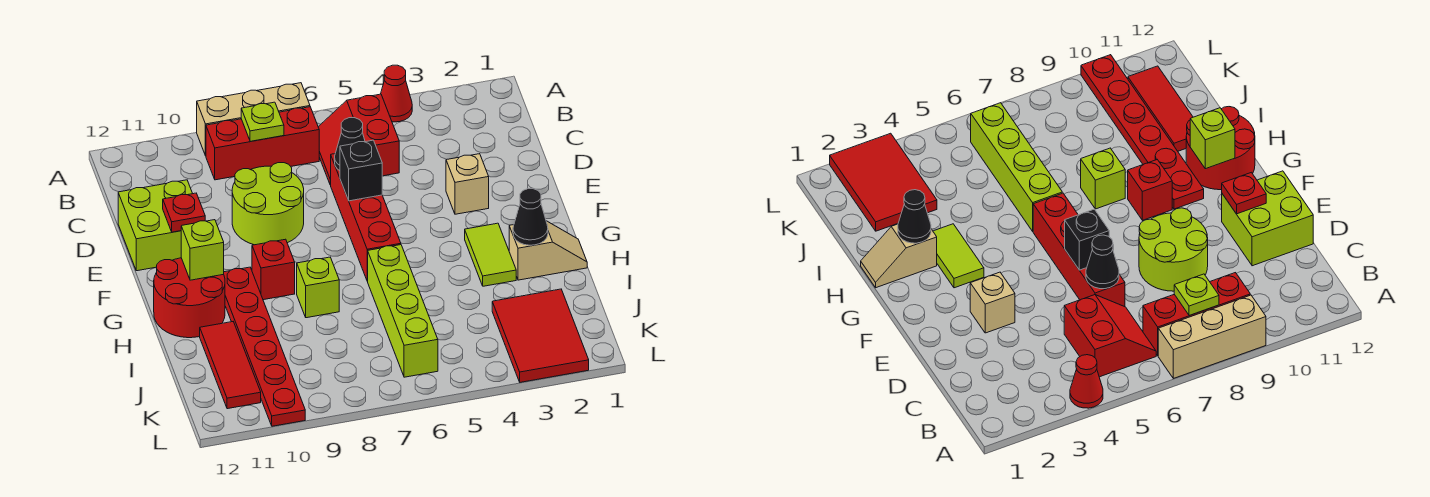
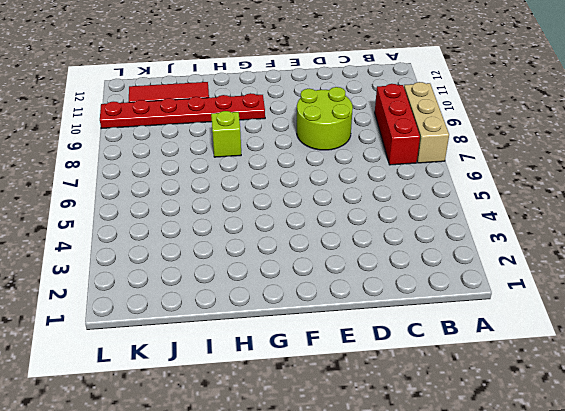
none -> red cone A4 level 1
none -> red slope B5:C6 level 1 top 5
none -> red brick D6:G6 level 1

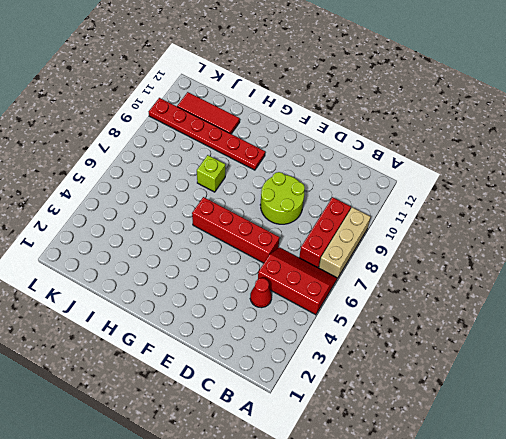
red slope A5:C6 level 1 top 5 -> red slope B5:C6 level 1 top 5
red cone C4 level 1 -> red cone A4 level 1
none -> lime brick D11:E12 level 1
none -> tan brick E3 level 1
none -> lime tile G3:H3 level 1

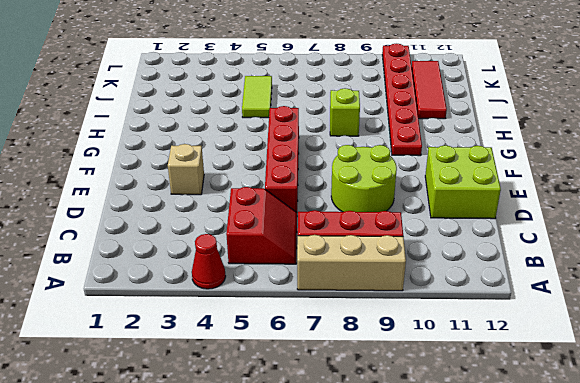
lime tile I5:J5 level 1 -> lime tile G3:H3 level 1
none -> red brick G9 level 1
none -> red round brick G11:H12 level 1
none -> tan slope H1:H2 level 1 top 2

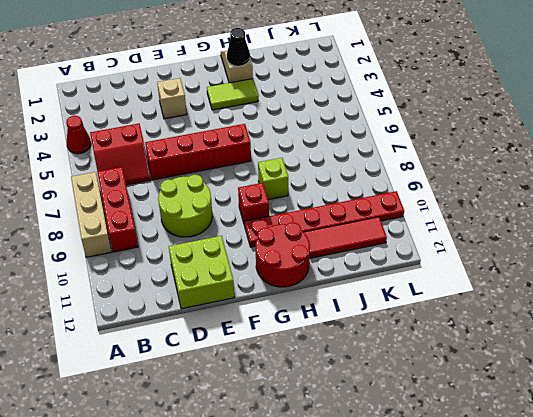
none -> lime brick H6:K6 level 1
none -> red tile J2:L3 level 1
none -> lime plate B8 level 2

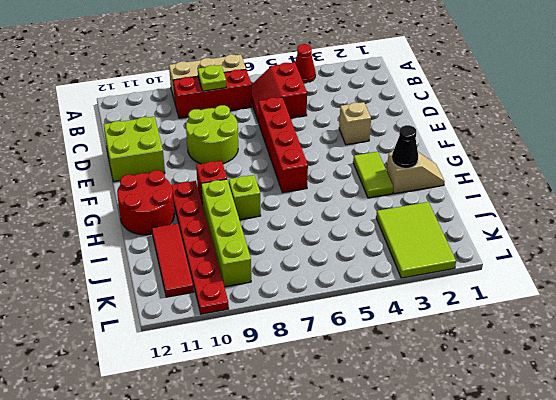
lime brick H9:K9 level 1 -> lime brick H6:K6 level 1
lime tile J2:L3 level 1 -> red tile J2:L3 level 1
none -> black cone D6 level 2
none -> black brick E6 level 2
none -> red plate E11 level 2

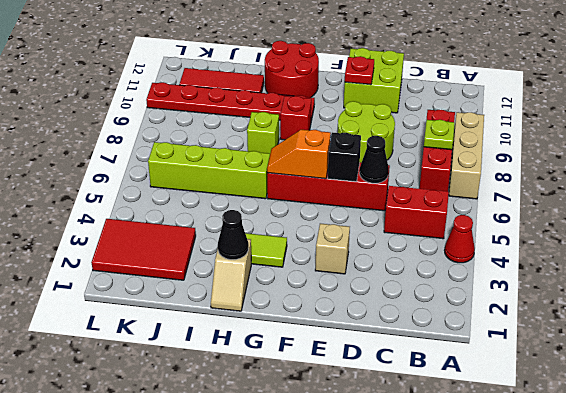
orange slope F6:G6 level 2 top F -> none
none -> lime brick G11 level 2

